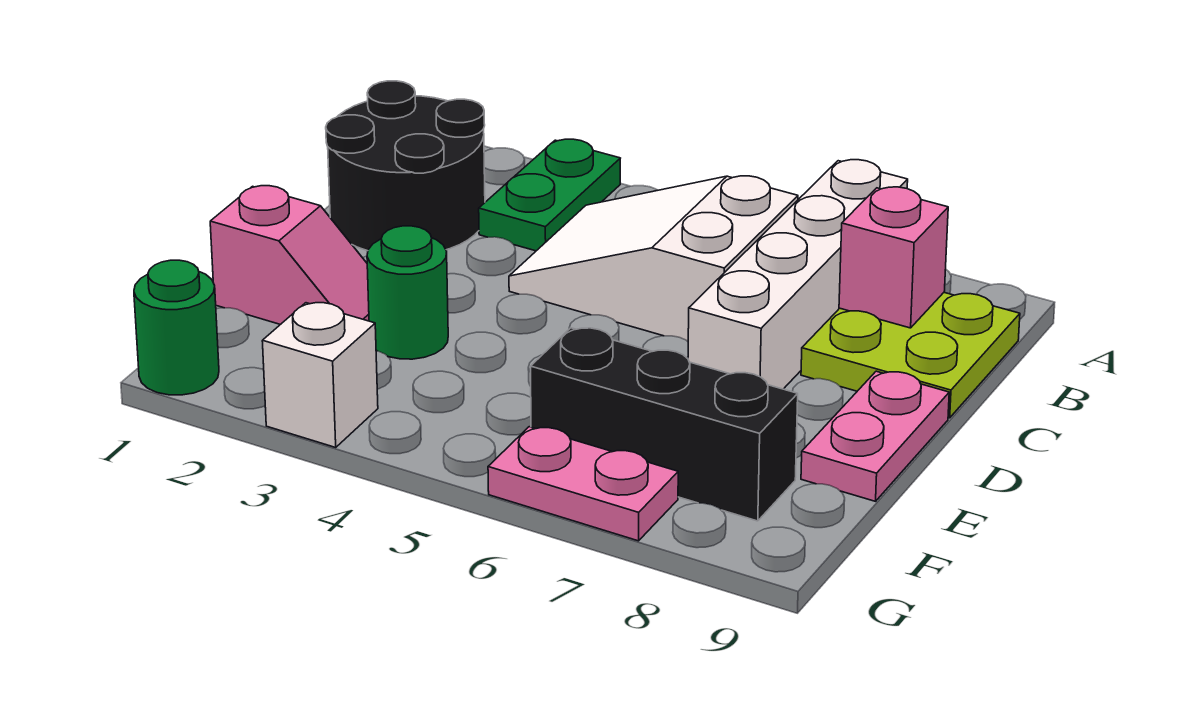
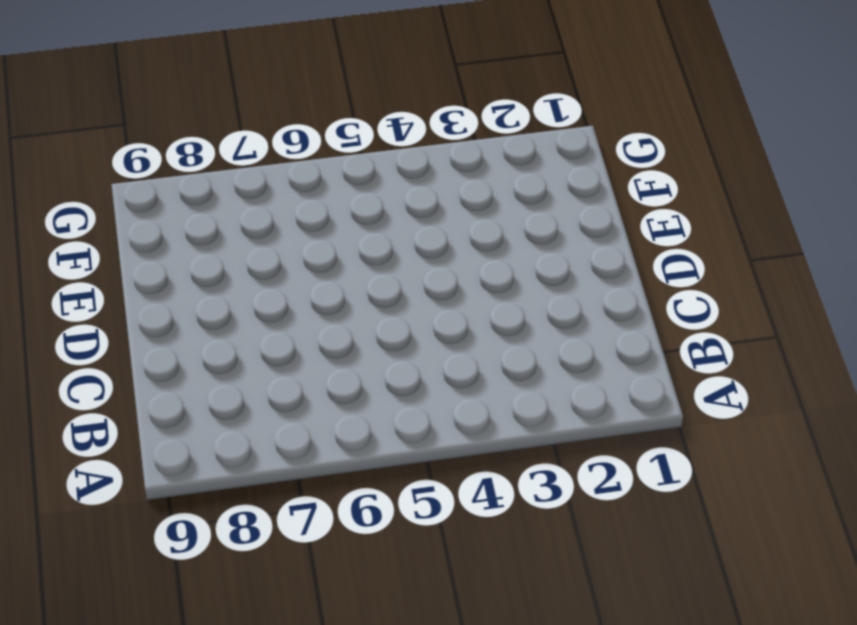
none -> green plate A3:B3 level 1
none -> white brick A7:D7 level 1
none -> black round brick B1:C2 level 1

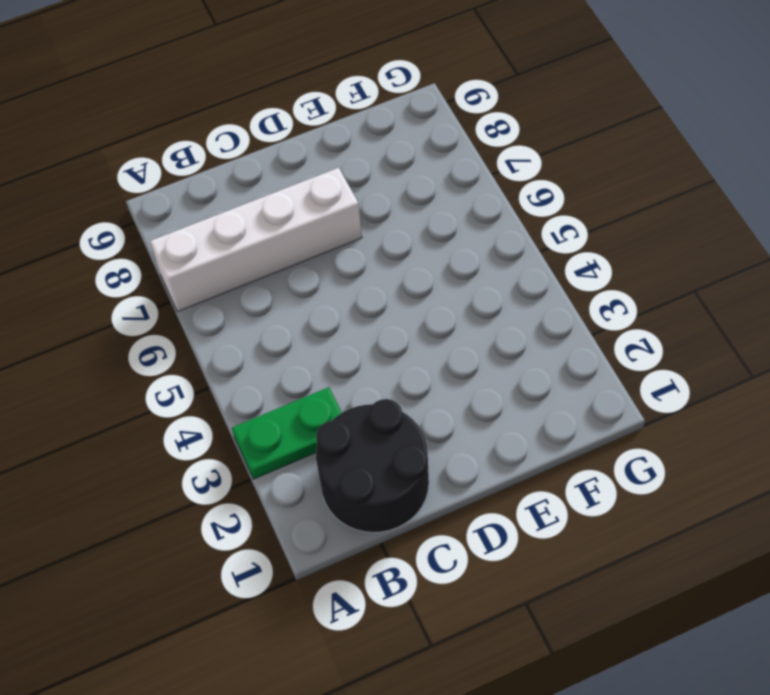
none -> white slope B4:C6 level 1 top 6
none -> lime plate B8:C9 level 1
none -> pink plate D9:E9 level 1

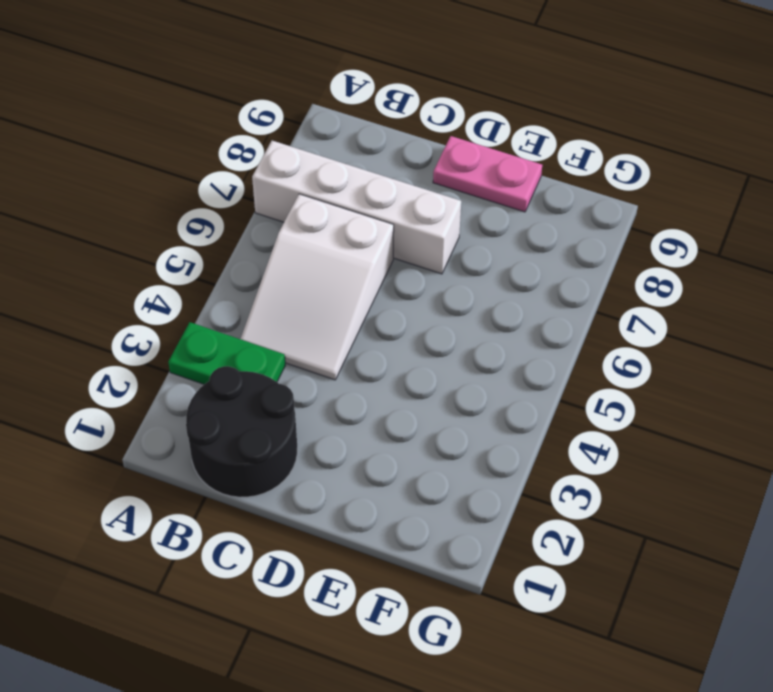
none -> lime plate B8:C9 level 1
none -> pink slope E1:E2 level 1 top 1
none -> green round brick E3 level 1

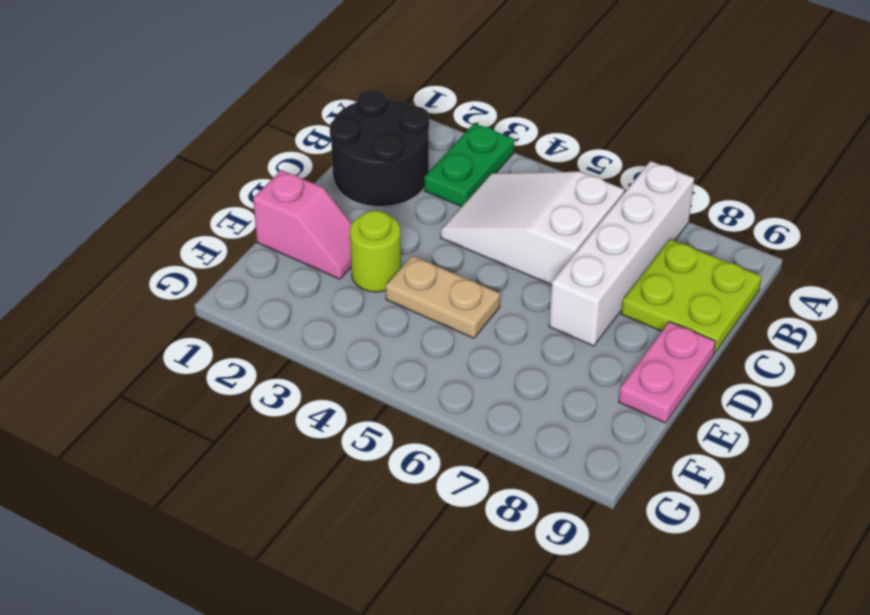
lime round brick E3 level 1 -> green round brick E3 level 1
tan plate E4:E5 level 1 -> none
none -> black brick F6:F8 level 1
none -> green round brick G1 level 1
none -> white brick G3 level 1

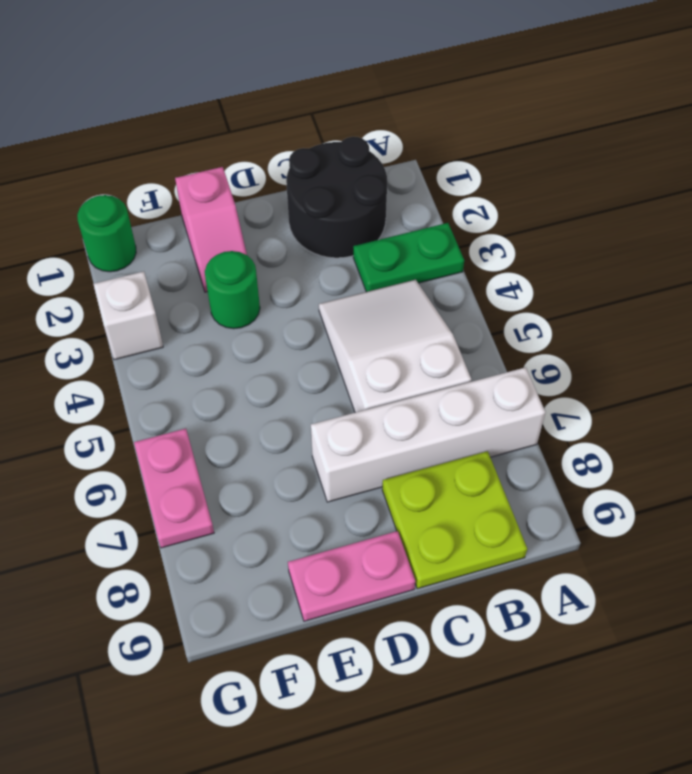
none -> black brick F6:F8 level 1
none -> pink brick B8 level 2

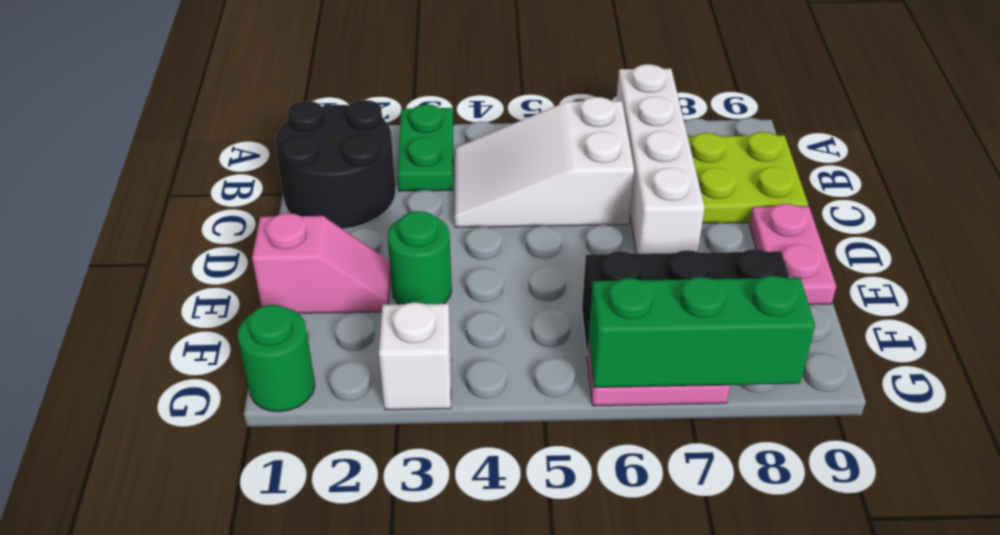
green brick G6:G8 level 2 -> none
none -> pink brick B8 level 2

